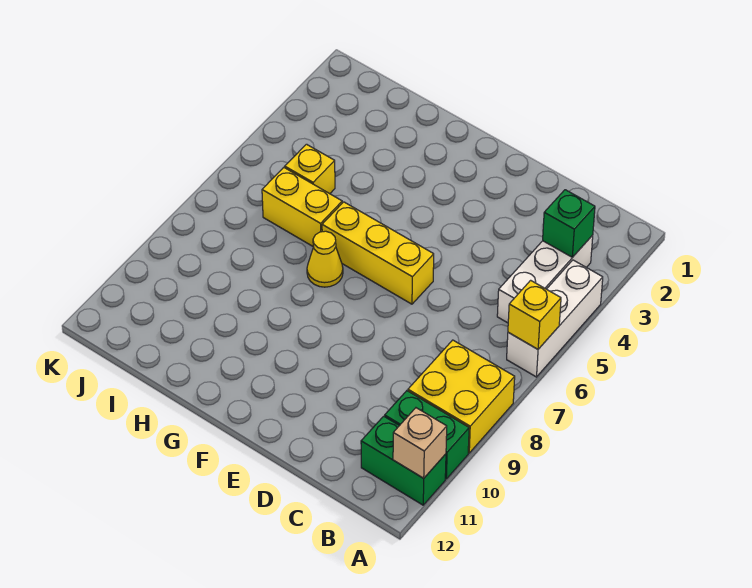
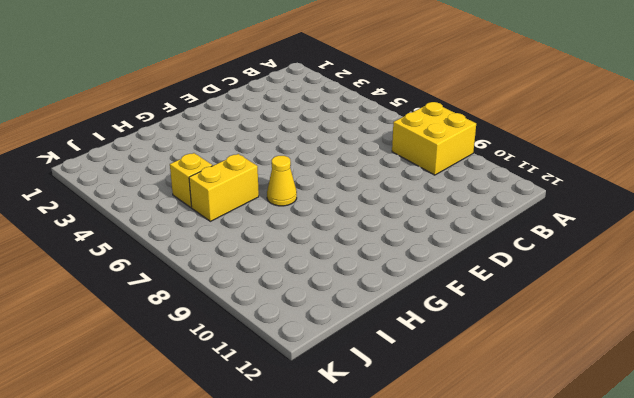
none -> white brick A4:A6 level 1
none -> green brick A10:B10 level 1
none -> green brick A11:B11 level 1

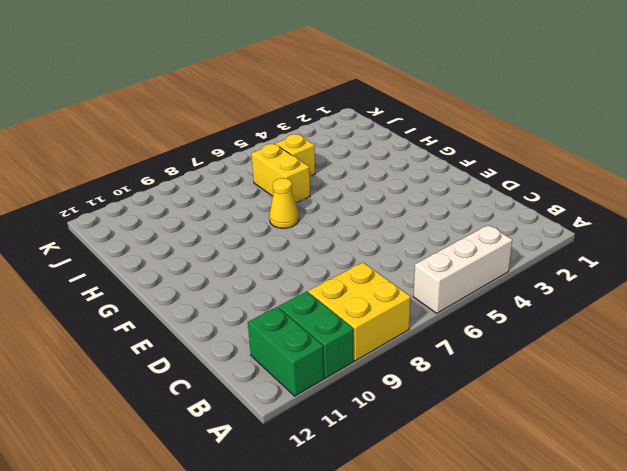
none -> white brick B3:B5 level 1
none -> yellow brick E6:G6 level 1
none -> yellow brick A6 level 2

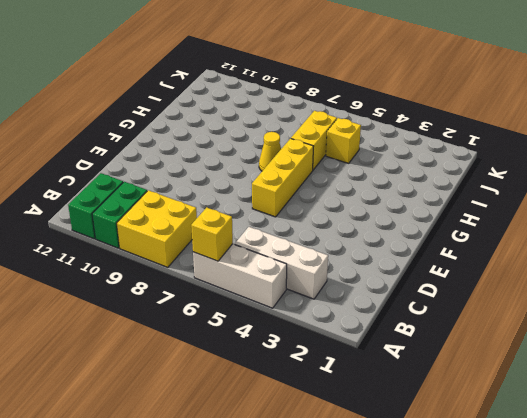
none -> tan brick A11 level 2
none -> green brick B3 level 2

